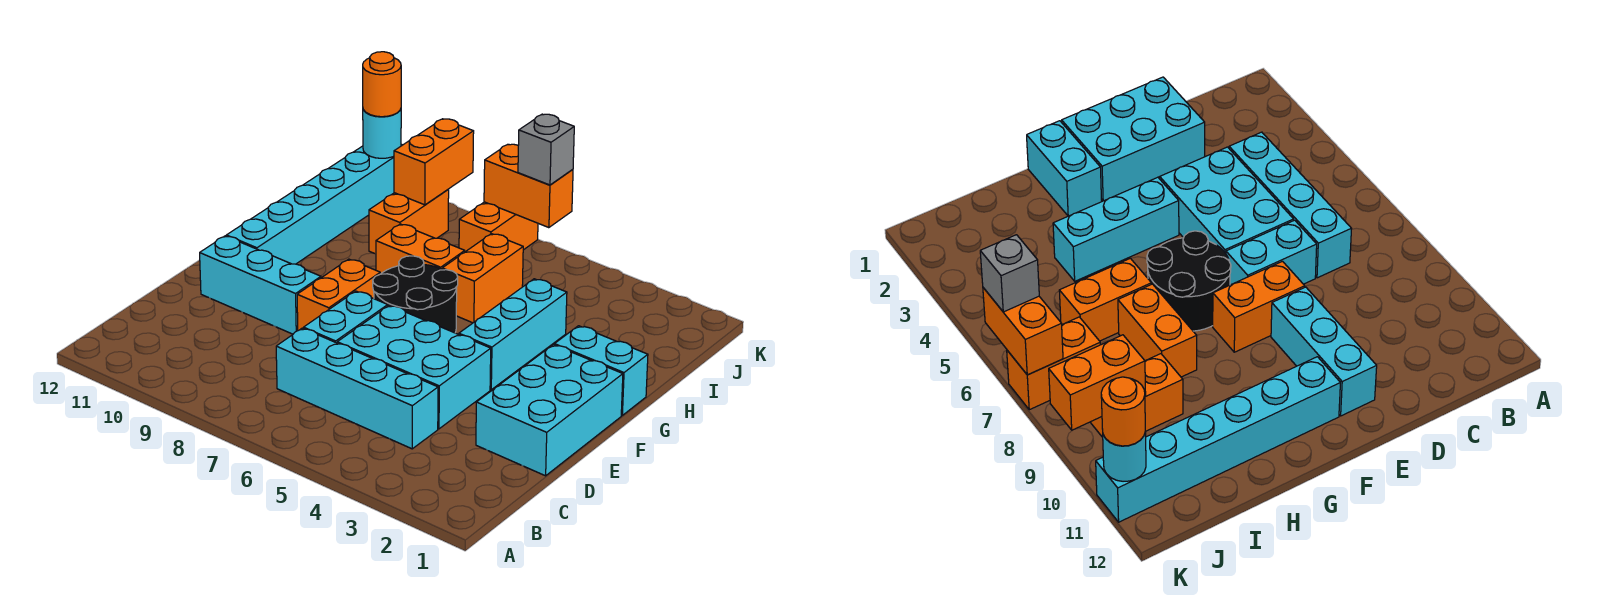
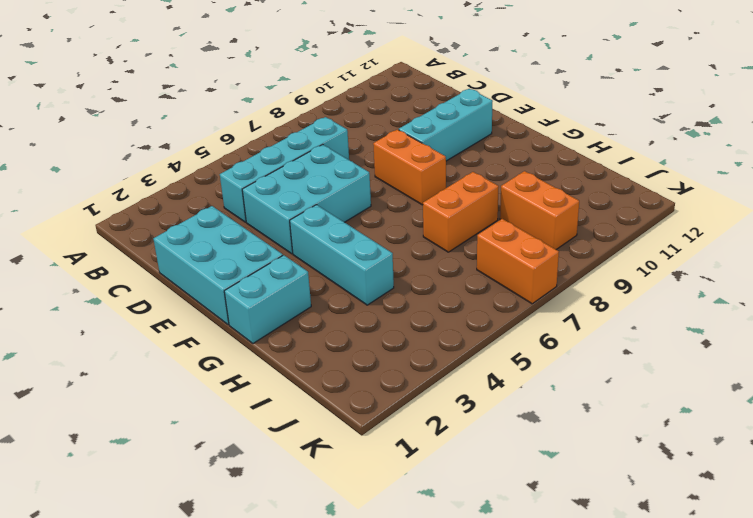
none -> cyan brick D7:E7 level 1
none -> black round brick F6:G7 level 1
none -> cyan brick F11:K11 level 1

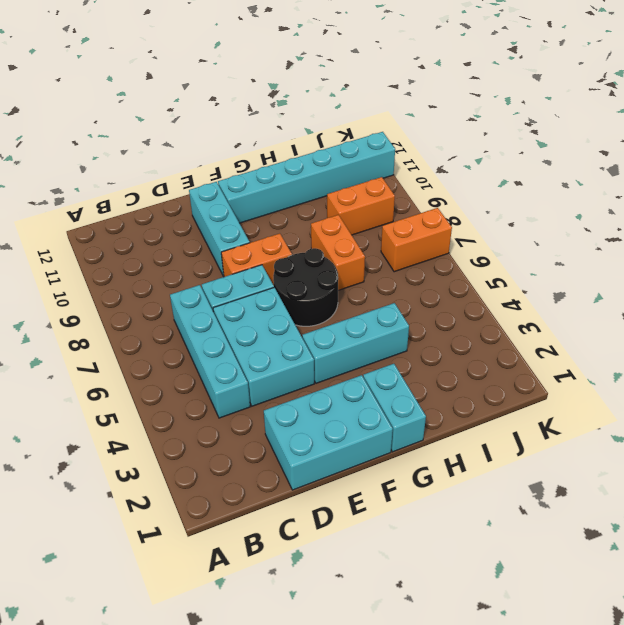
none -> orange brick H6:I6 level 1
none -> orange brick J9:K9 level 2
none -> orange brick K6:K7 level 2

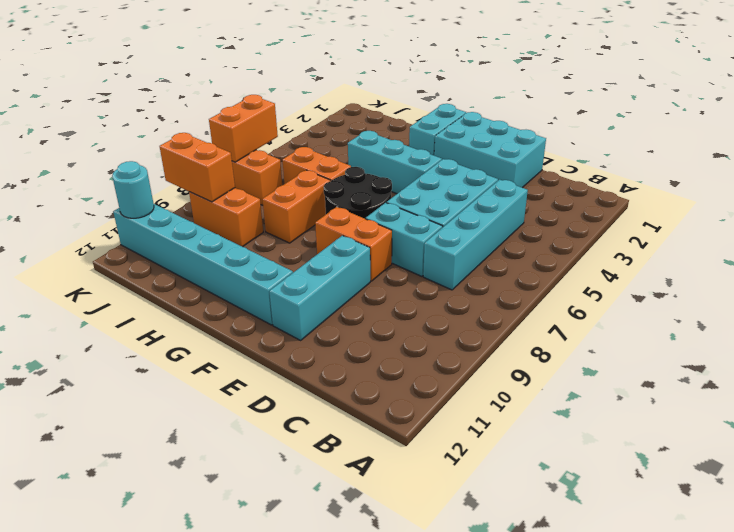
none -> grey brick K6 level 3
none -> orange round brick K11 level 3

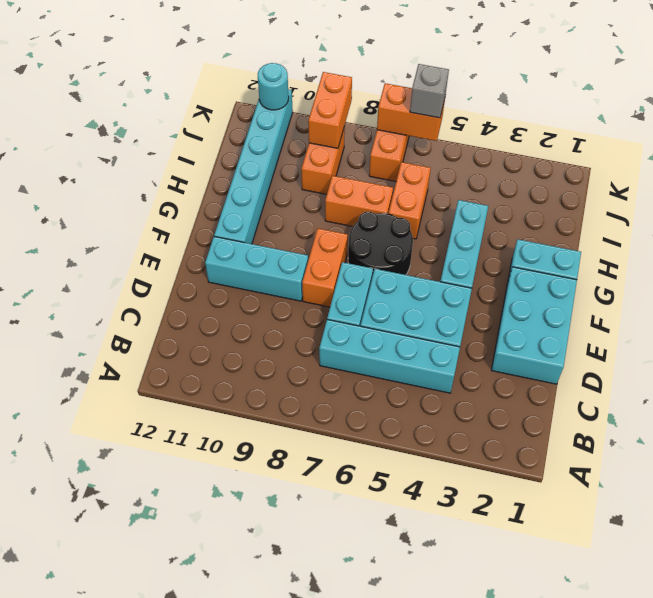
none -> orange round brick K11 level 3

